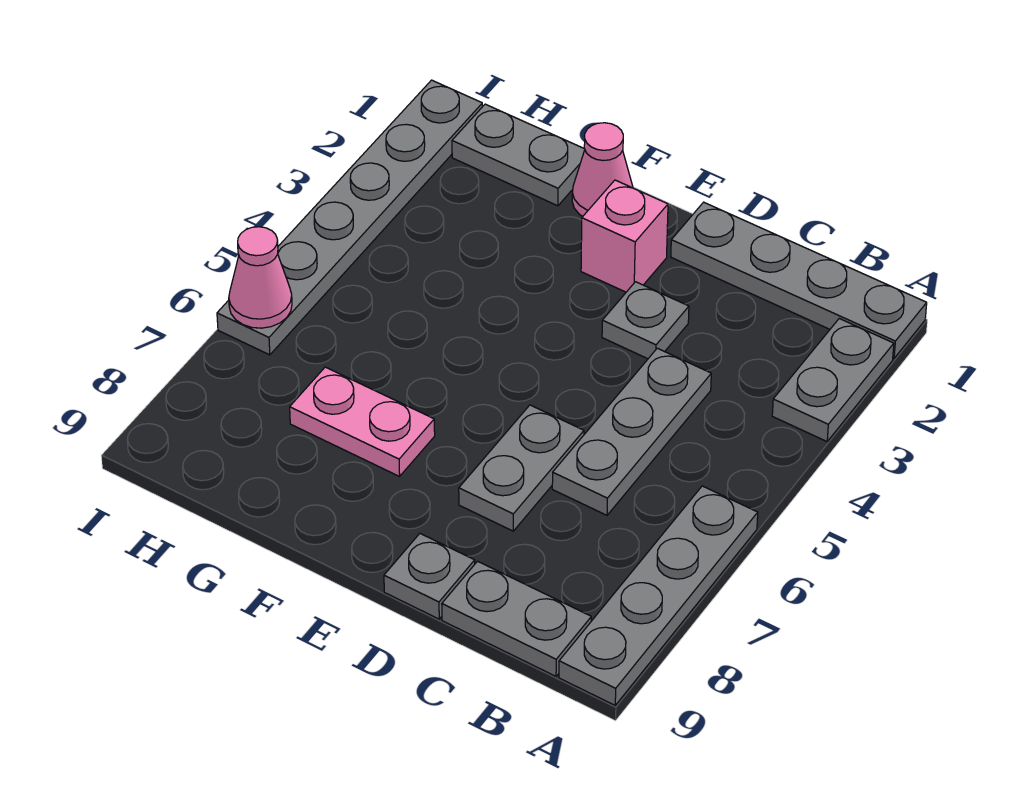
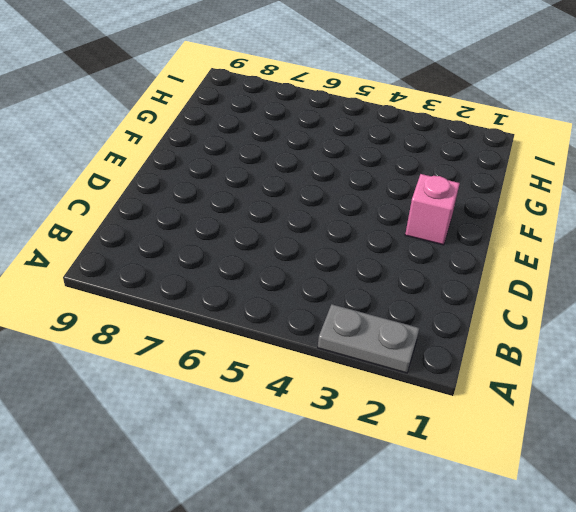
none -> grey plate A1:D1 level 1
none -> grey plate A6:A9 level 1
none -> grey plate B9:C9 level 1

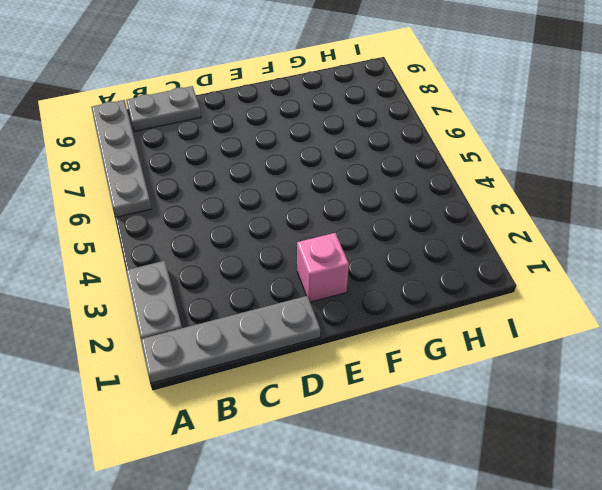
none -> grey plate C4:C6 level 1
none -> grey plate D3 level 1
none -> grey plate D6:D7 level 1

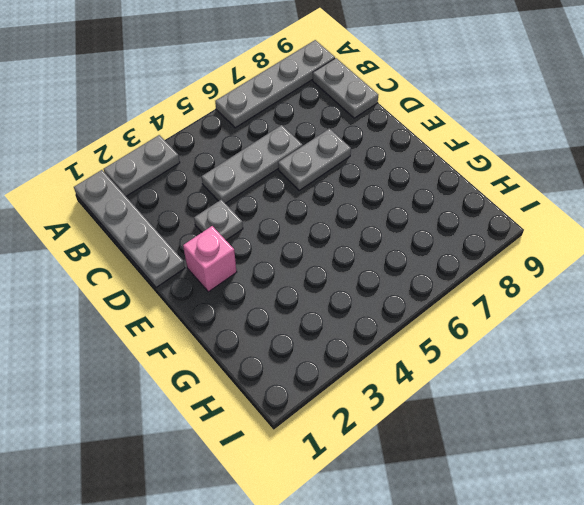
none -> grey plate D9 level 1
none -> pink cone F1 level 1
none -> pink plate F7:G7 level 1

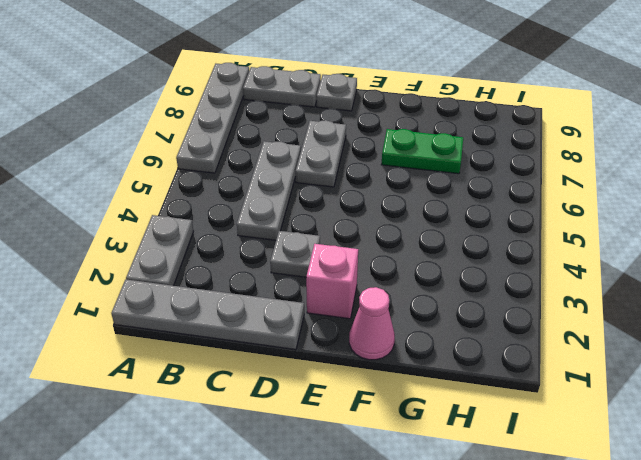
green plate F7:G7 level 1 -> pink plate F7:G7 level 1
none -> grey plate G1:H1 level 1
none -> grey plate I1:I6 level 1
none -> pink cone I6 level 2

